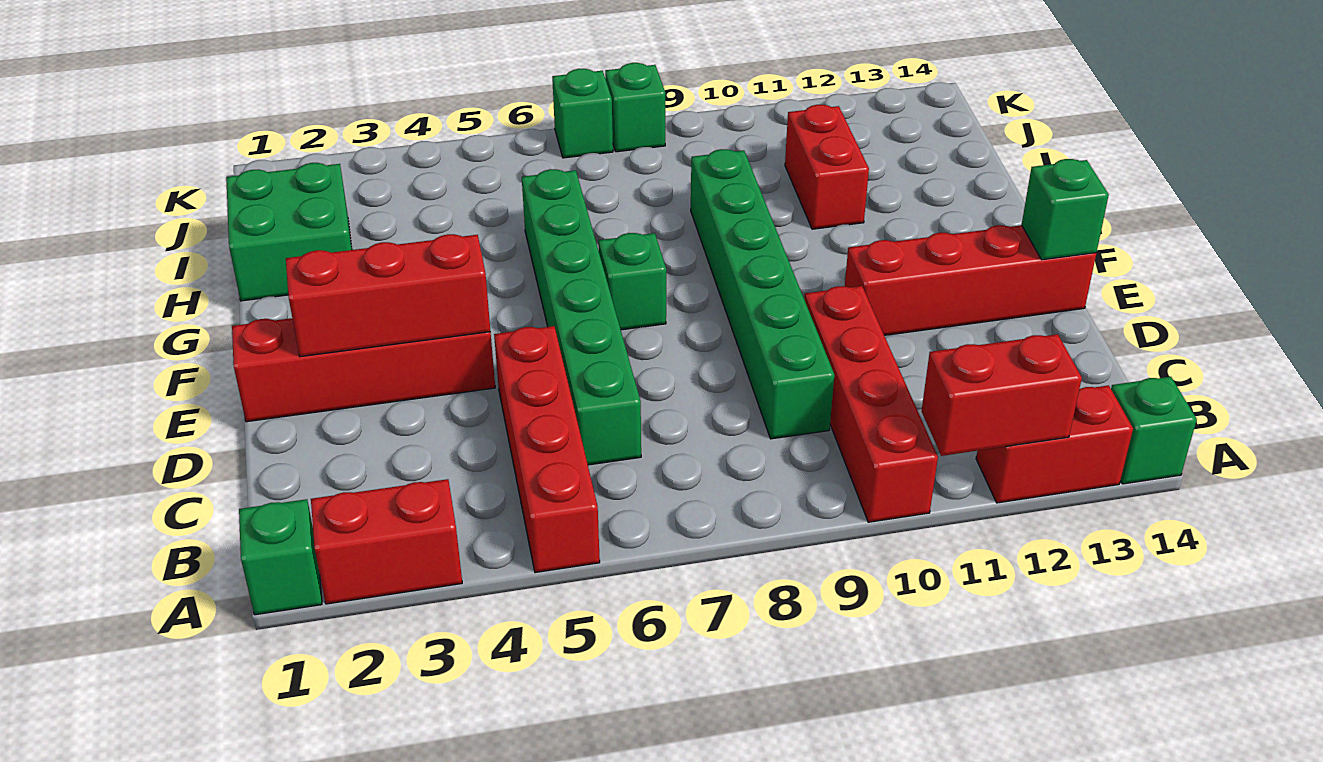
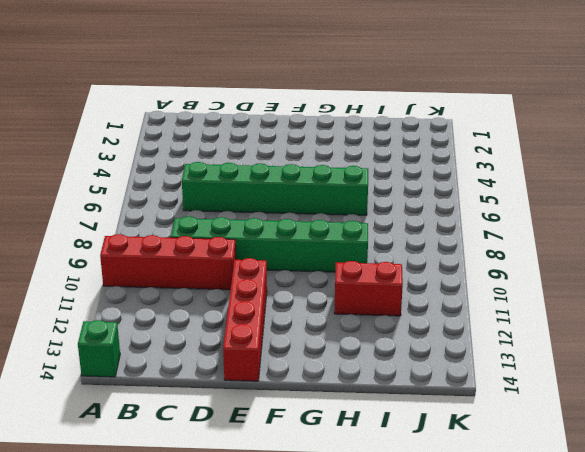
none -> green brick A1 level 1
none -> red brick A2:A3 level 1
none -> red brick A5:D5 level 1

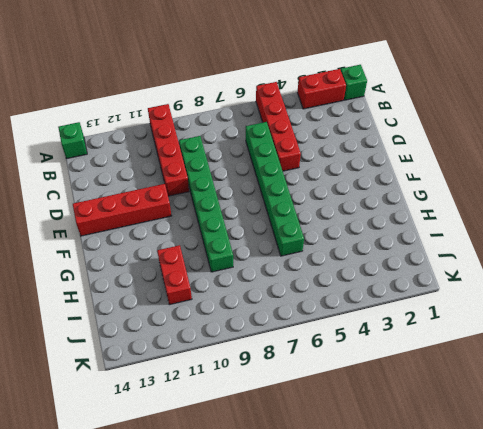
none -> red brick A12:A13 level 1
none -> red brick E1:E4 level 1
none -> green brick F7 level 1

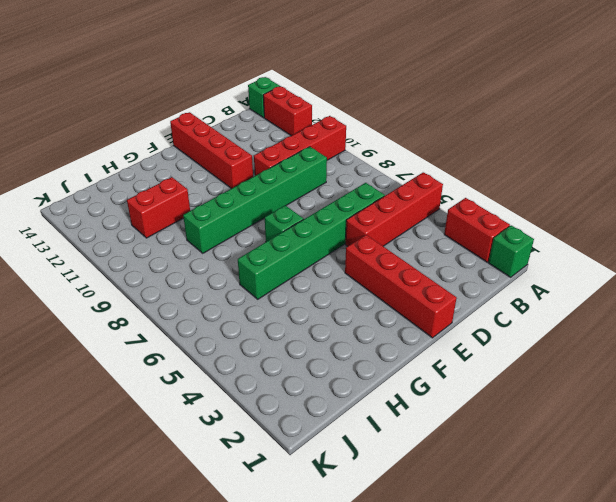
none -> green brick H1:I2 level 1
none -> green brick K7 level 1
none -> green brick K8 level 1

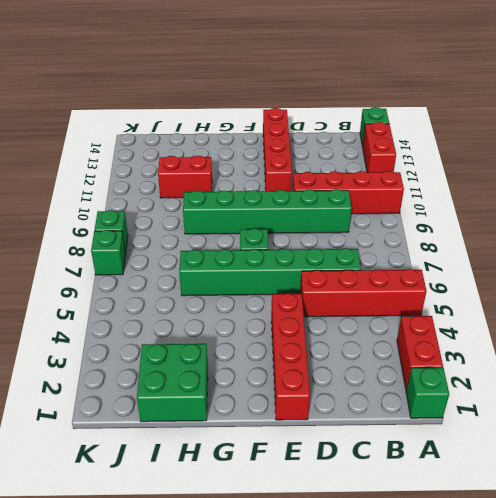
none -> red brick A11:A12 level 2
none -> red brick E2:E4 level 2
none -> green brick E14 level 2

